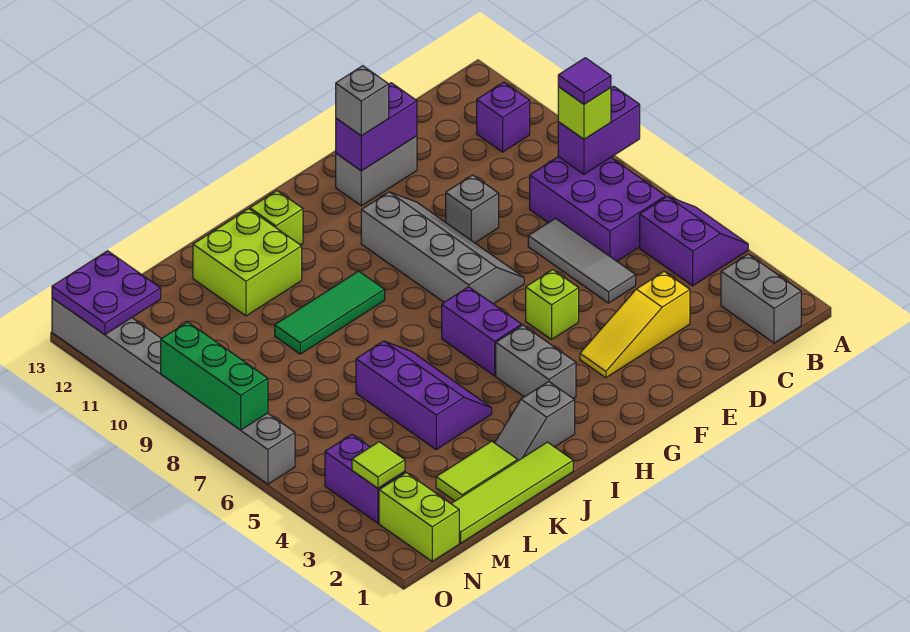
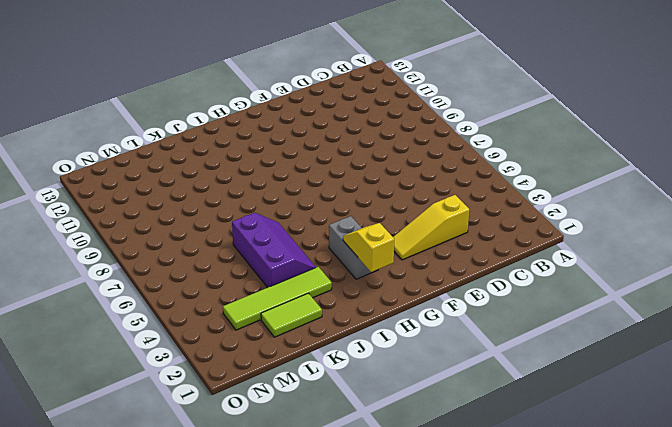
yellow slope H2:H3 level 2 top 2 -> none
lime tile J3:M3 level 1 -> lime tile J1:M1 level 1
none -> purple slope A4:B5 level 1 top B
none -> grey brick B1:B2 level 1
none -> purple brick B6:C8 level 1
none -> purple brick B11 level 1

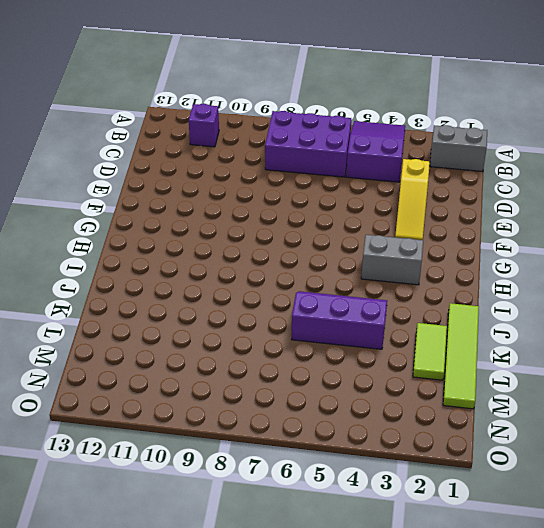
purple slope A4:C5 level 1 top C -> purple slope A4:B5 level 1 top B
none -> grey tile D5:D7 level 1
none -> grey brick E9 level 1
none -> grey brick E12:F12 level 1
none -> lime brick F5 level 1

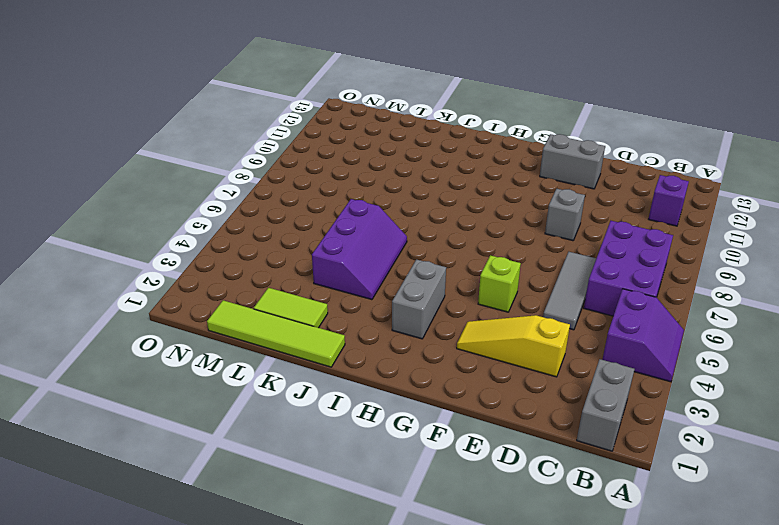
none -> grey slope F7:G10 level 1 top G
none -> purple brick H5:H6 level 1
none -> grey slope I2:J2 level 1 top I
none -> green tile I9:K9 level 1

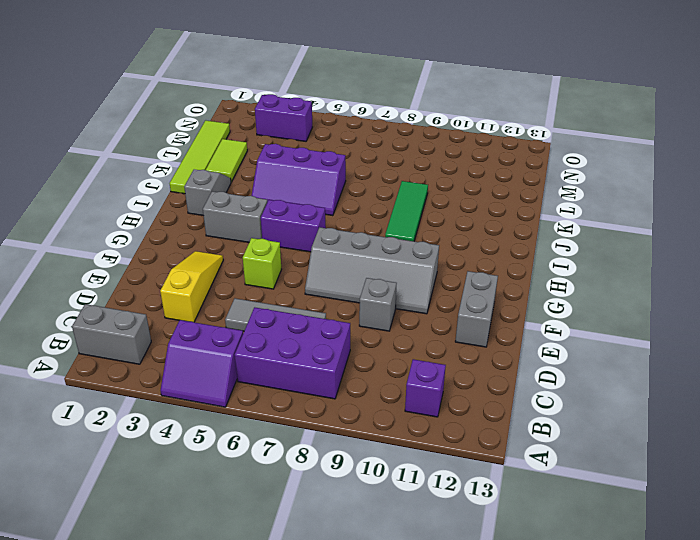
none -> lime brick I12 level 1
none -> lime brick J11:K12 level 1
none -> lime brick N1:N2 level 1
none -> grey brick O6:O13 level 1

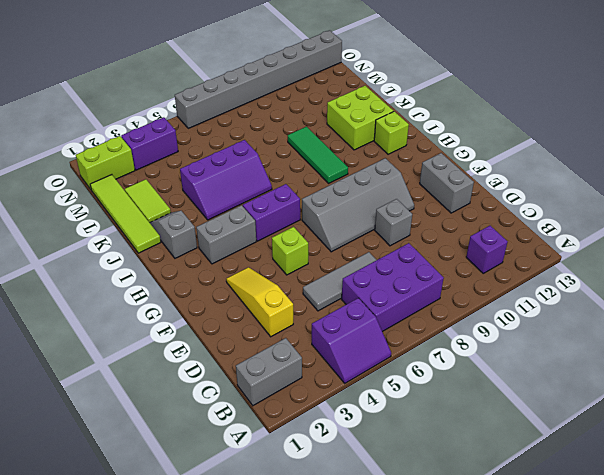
none -> purple brick A8:B8 level 2
none -> purple brick E12:F12 level 2
none -> lime tile N3 level 2
none -> purple plate N12:O13 level 2

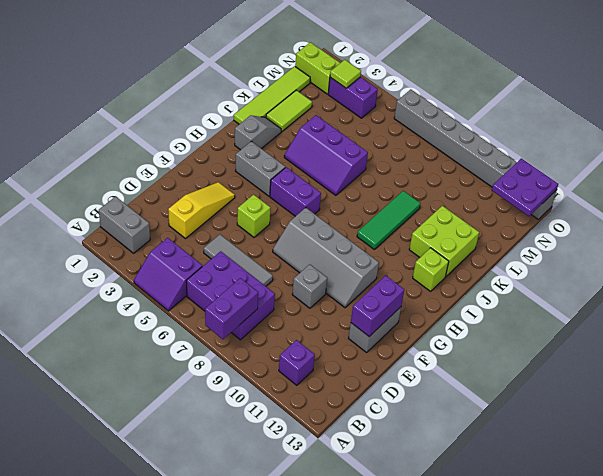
none -> green brick O7:O9 level 2
none -> lime brick B8 level 3
none -> grey brick F12 level 3
none -> purple tile B8 level 4

